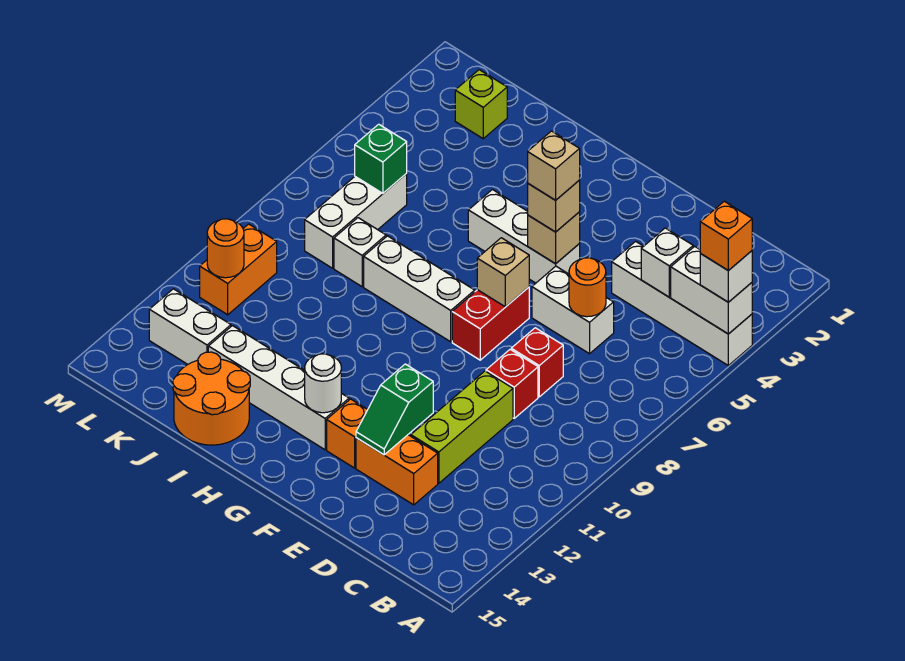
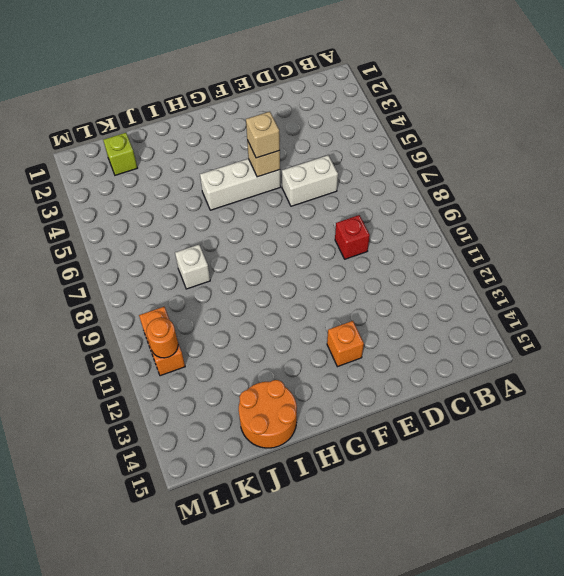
none -> white brick A4:D4 level 1
none -> red brick D8 level 1
none -> lime brick D10:D12 level 1
none -> orange brick D13:E13 level 1

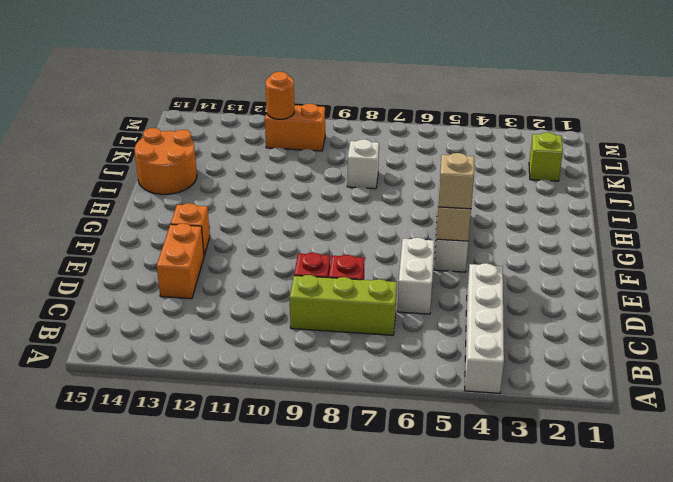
lime brick C7:C9 level 1 -> lime brick D10:D12 level 1
none -> red brick F7:F8 level 1
none -> white brick G8:I8 level 1
none -> white brick G13:J13 level 1
none -> white brick K6:K8 level 1

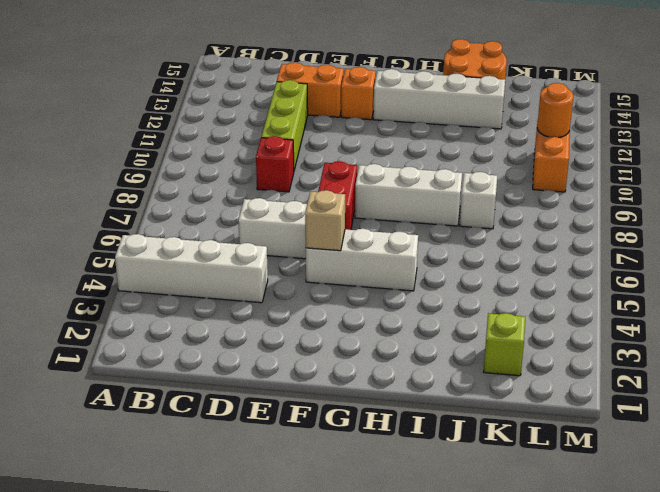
none -> red brick D8 level 1
none -> white brick K6:K8 level 1
none -> white brick K13:L13 level 1
none -> white brick A4:B4 level 2

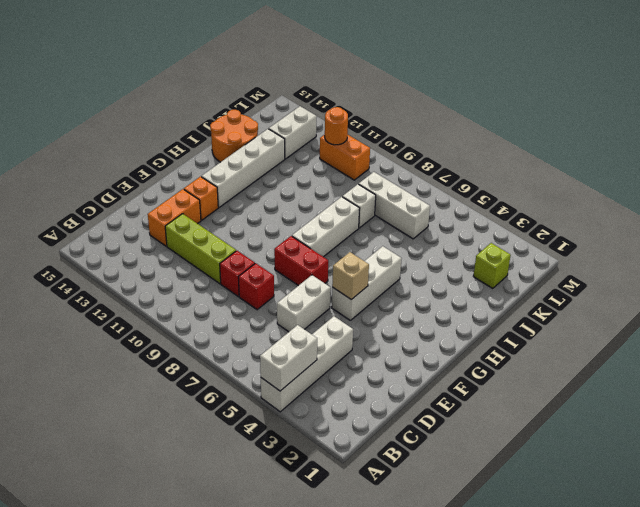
none -> white brick C4 level 2
none -> orange round brick D6 level 2
none -> green slope E12:E13 level 2 top 12
none -> tan brick F7 level 2

